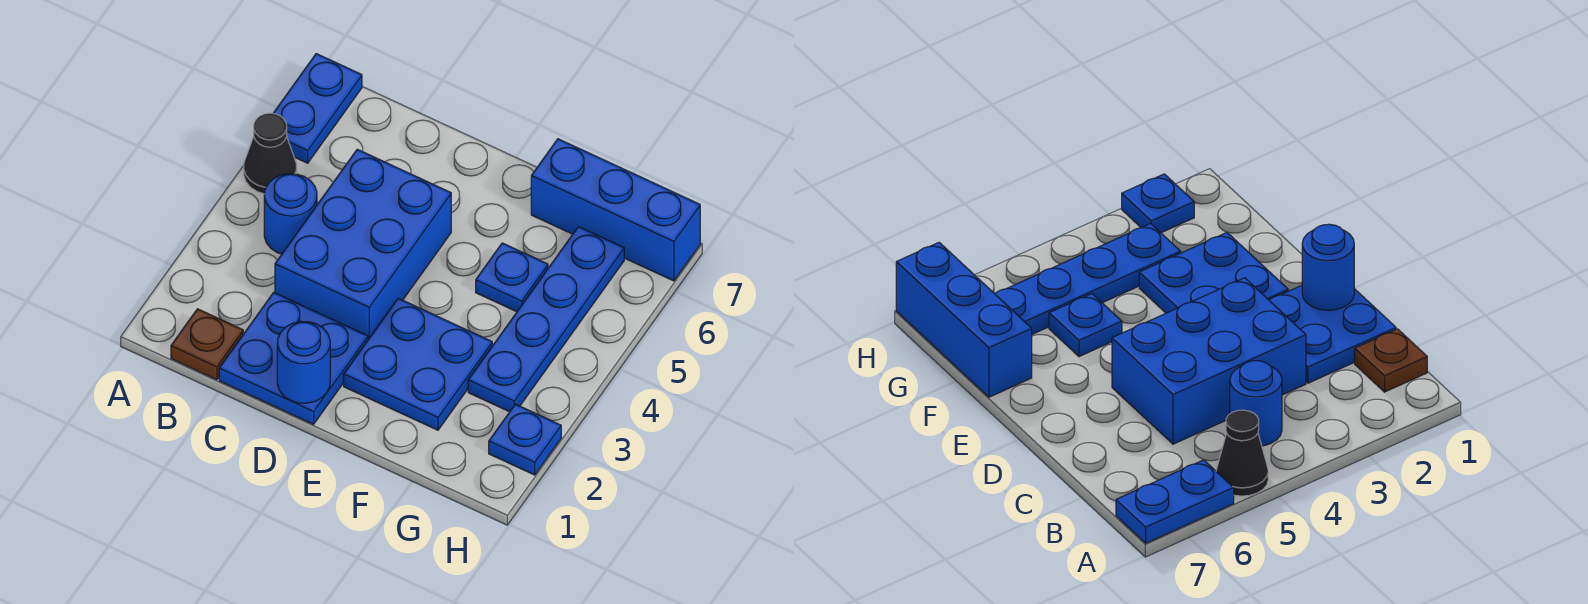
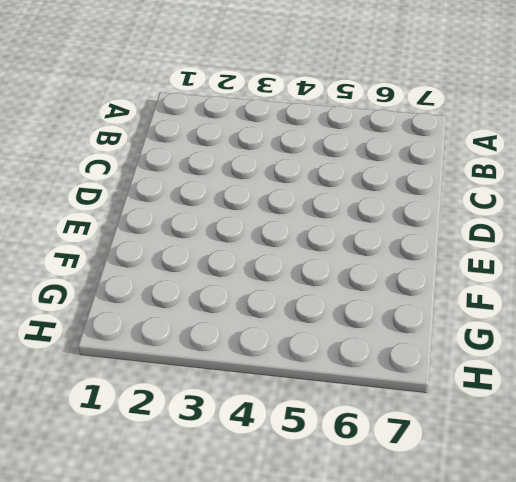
none -> black cone A5 level 1
none -> blue plate A6:A7 level 1
none -> brown plate B1 level 1

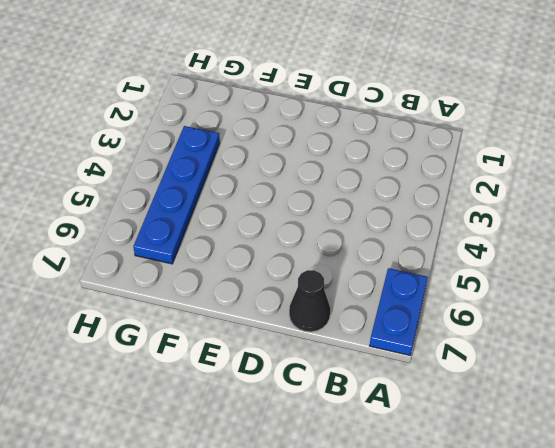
black cone C7 level 1 -> black cone A5 level 1
none -> brown plate B1 level 1
none -> blue round brick B4 level 1
none -> blue plate C1:D2 level 1

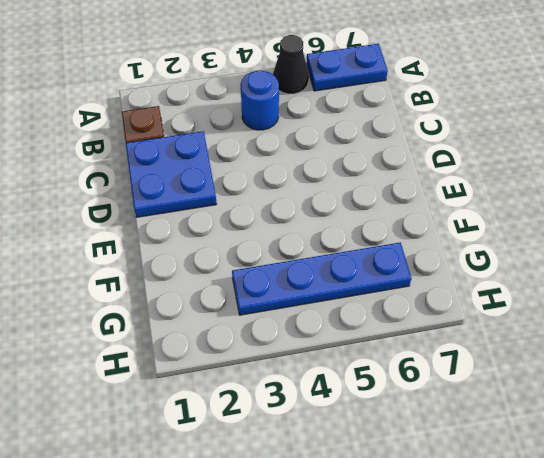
none -> blue brick C3:D5 level 1
none -> blue plate E2:F3 level 1
none -> blue plate F5 level 1

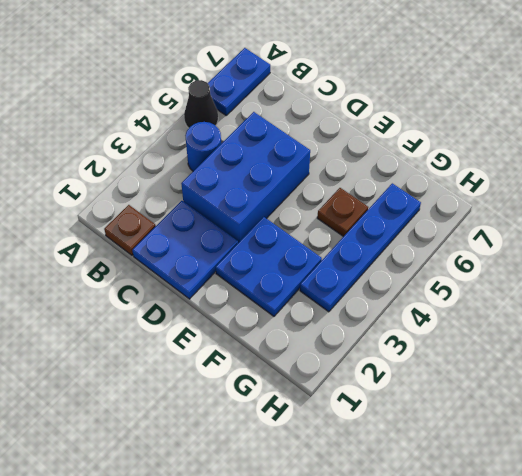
brown plate F5 level 1 -> blue plate F5 level 1
none -> blue brick F7:H7 level 1
none -> blue plate H2 level 1
none -> blue round brick D1 level 2

